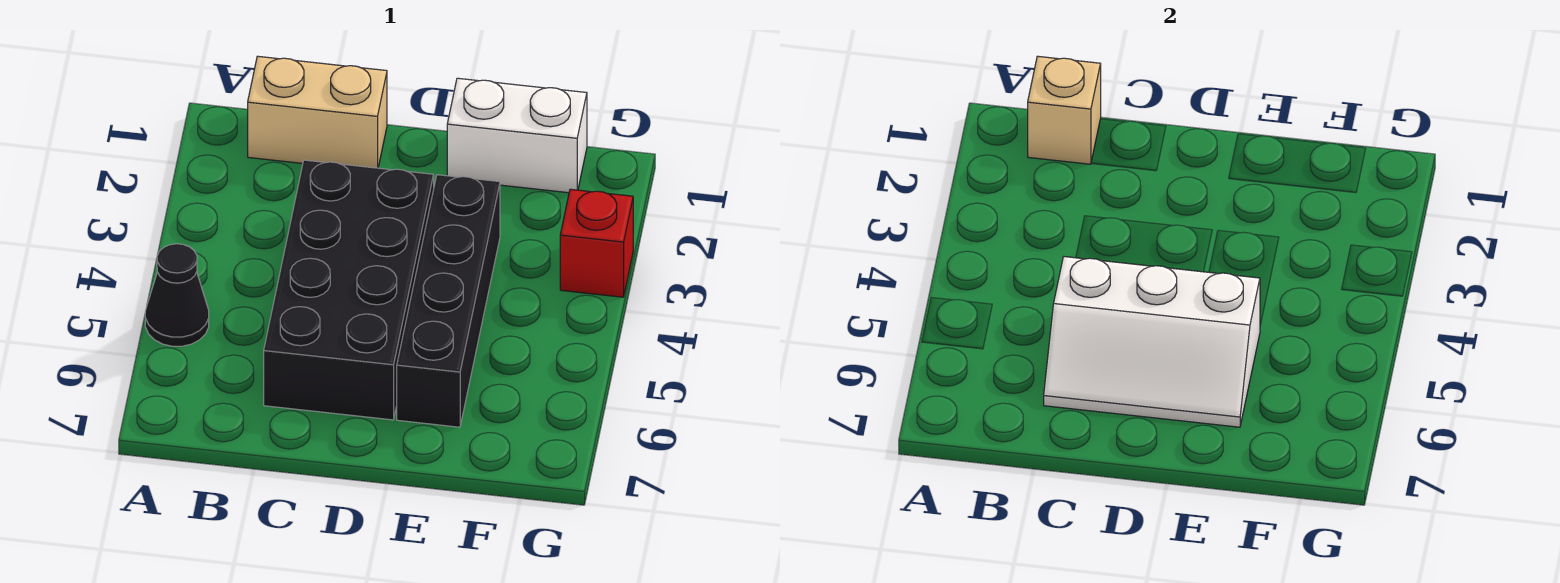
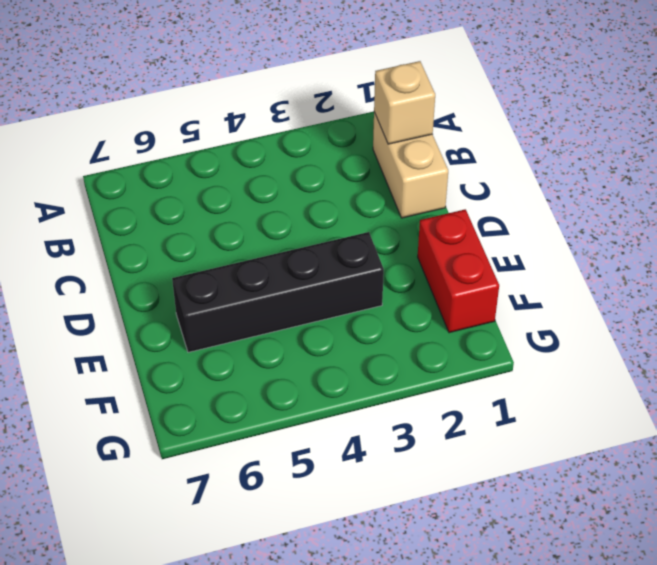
red brick E1:F1 level 1 -> white brick E1:F1 level 1
none -> black cone A5 level 1
none -> black brick C3:D6 level 1

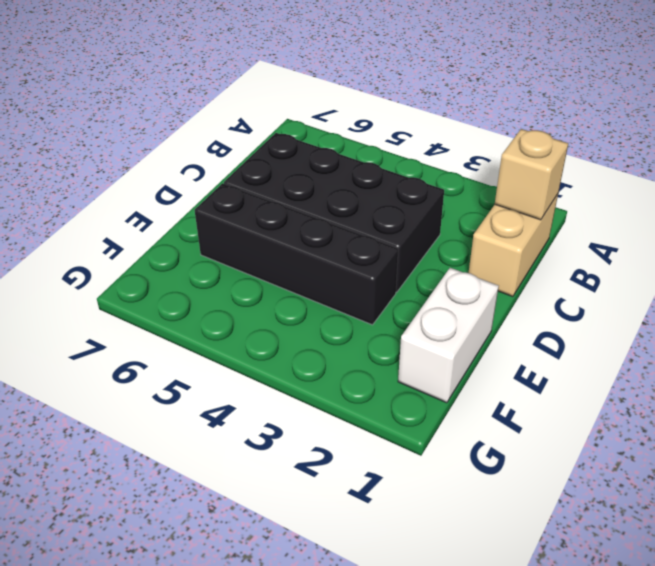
none -> black cone A5 level 1
none -> red brick G3 level 1

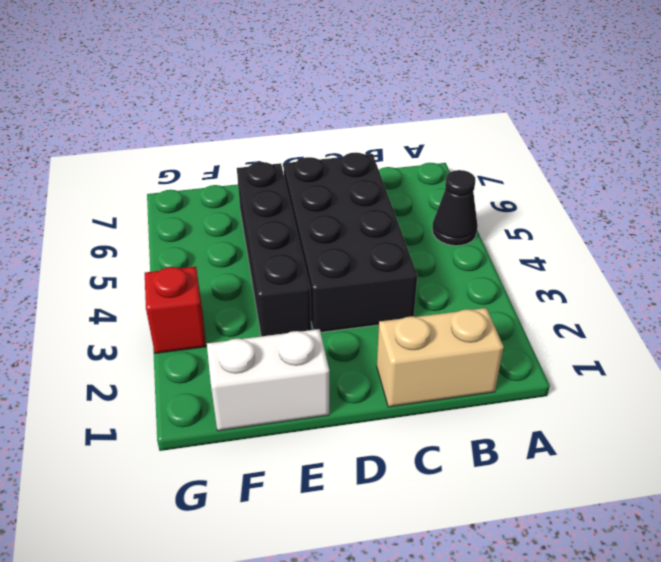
none -> tan brick B1 level 2
none -> white slope C5:E6 level 2 top 5

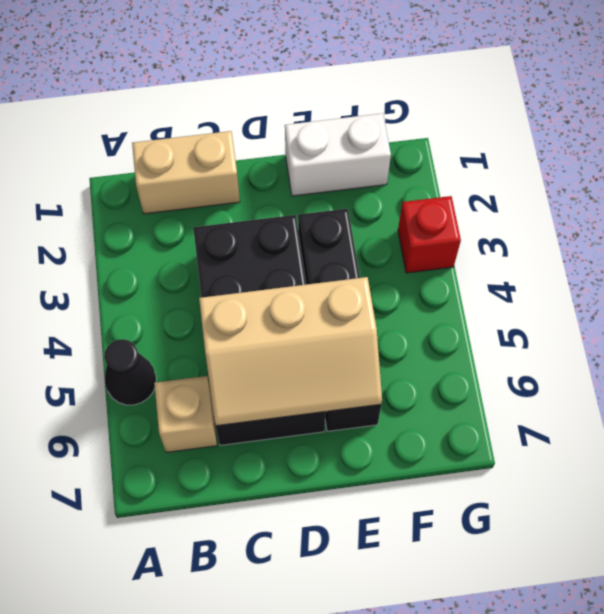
tan brick B6 level 1 -> tan brick B1 level 2
tan slope C5:E6 level 2 top 5 -> white slope C5:E6 level 2 top 5

